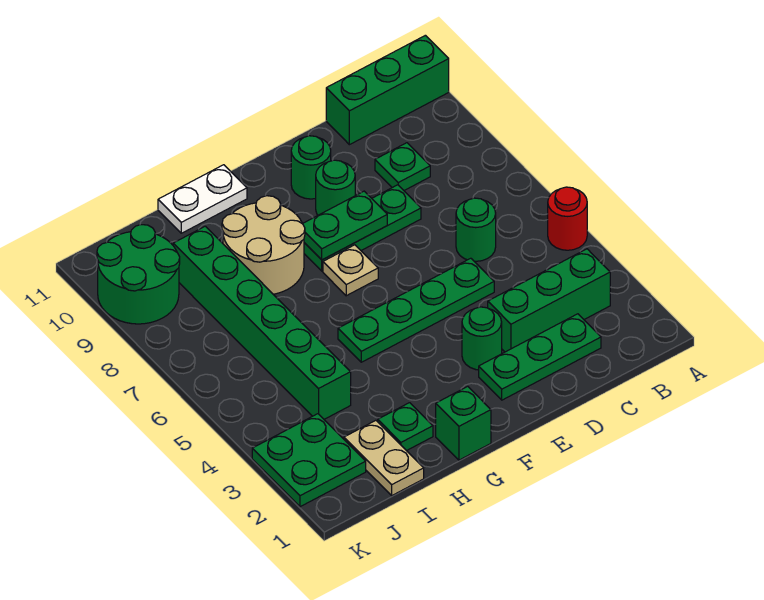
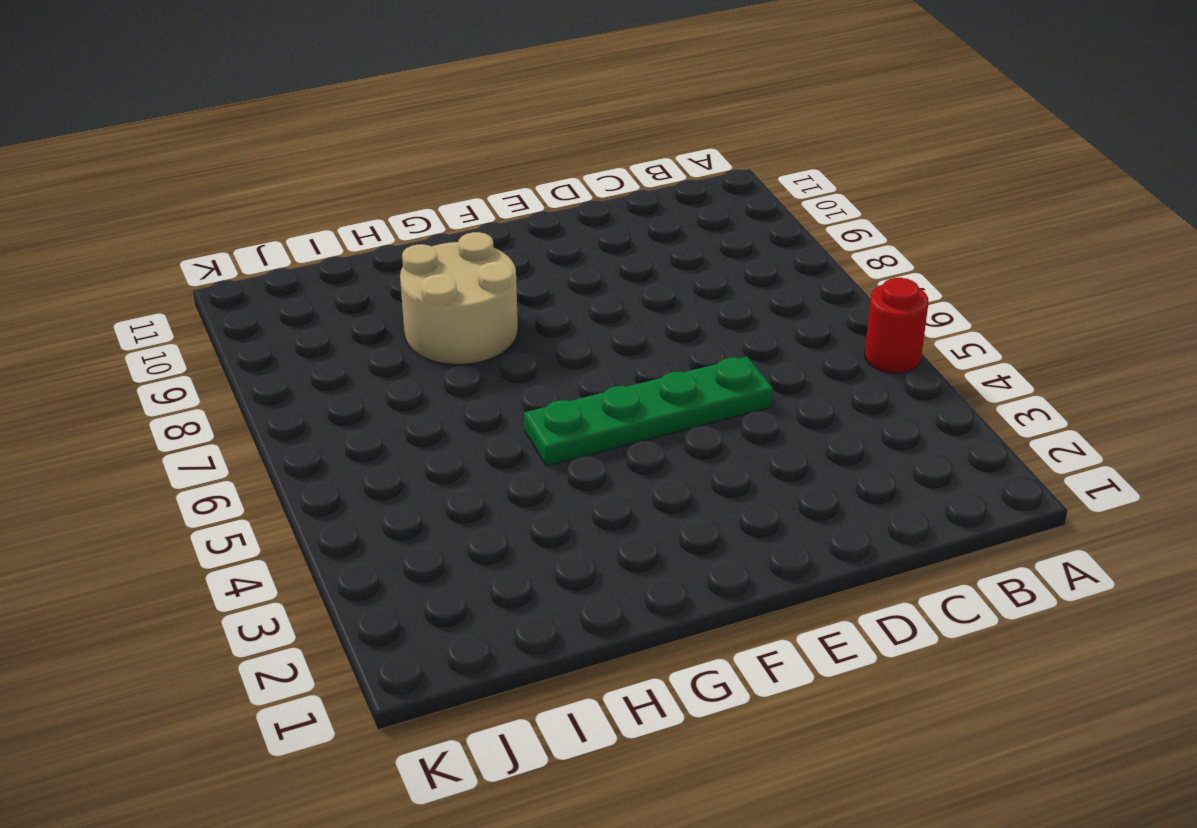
none -> green brick A11:C11 level 1
none -> green brick B3:D3 level 1
none -> green plate C2:E2 level 1

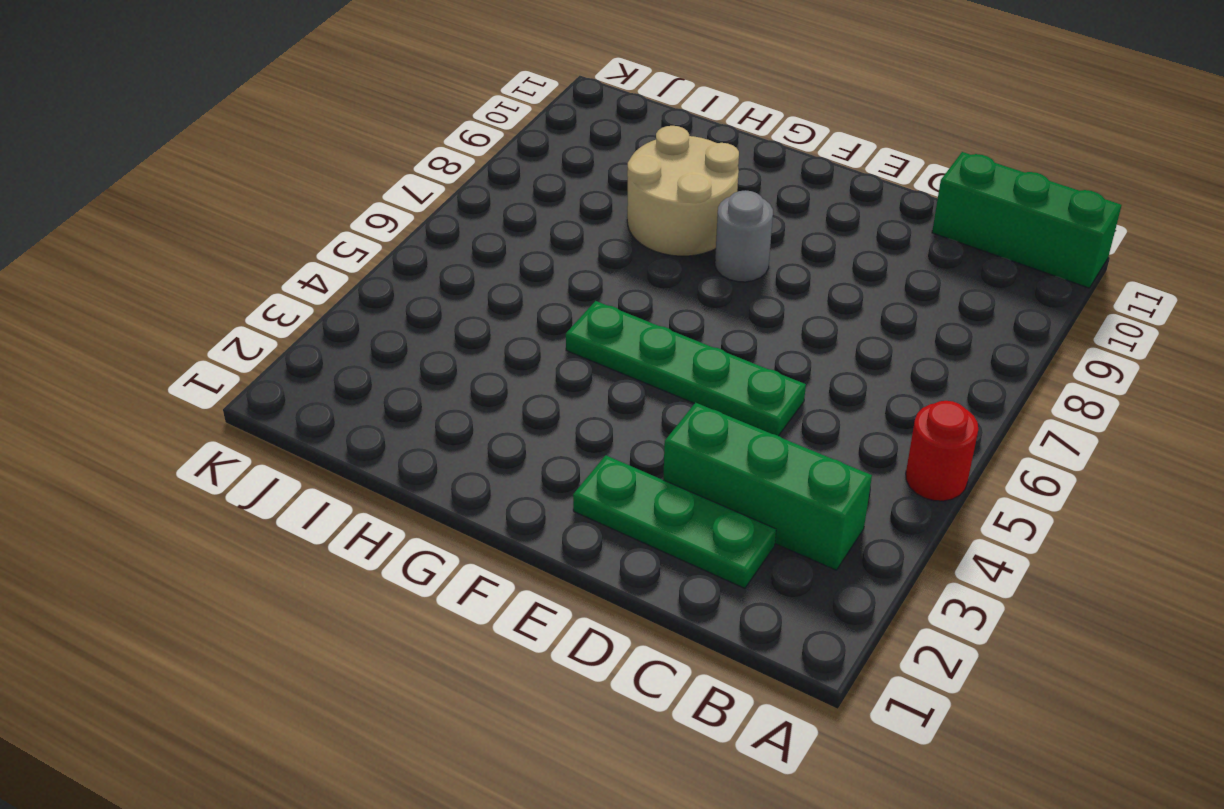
grey round brick F8 level 1 -> green plate D8:F8 level 1
none -> green round brick C6 level 1
none -> green plate C9 level 1
none -> green round brick E3 level 1

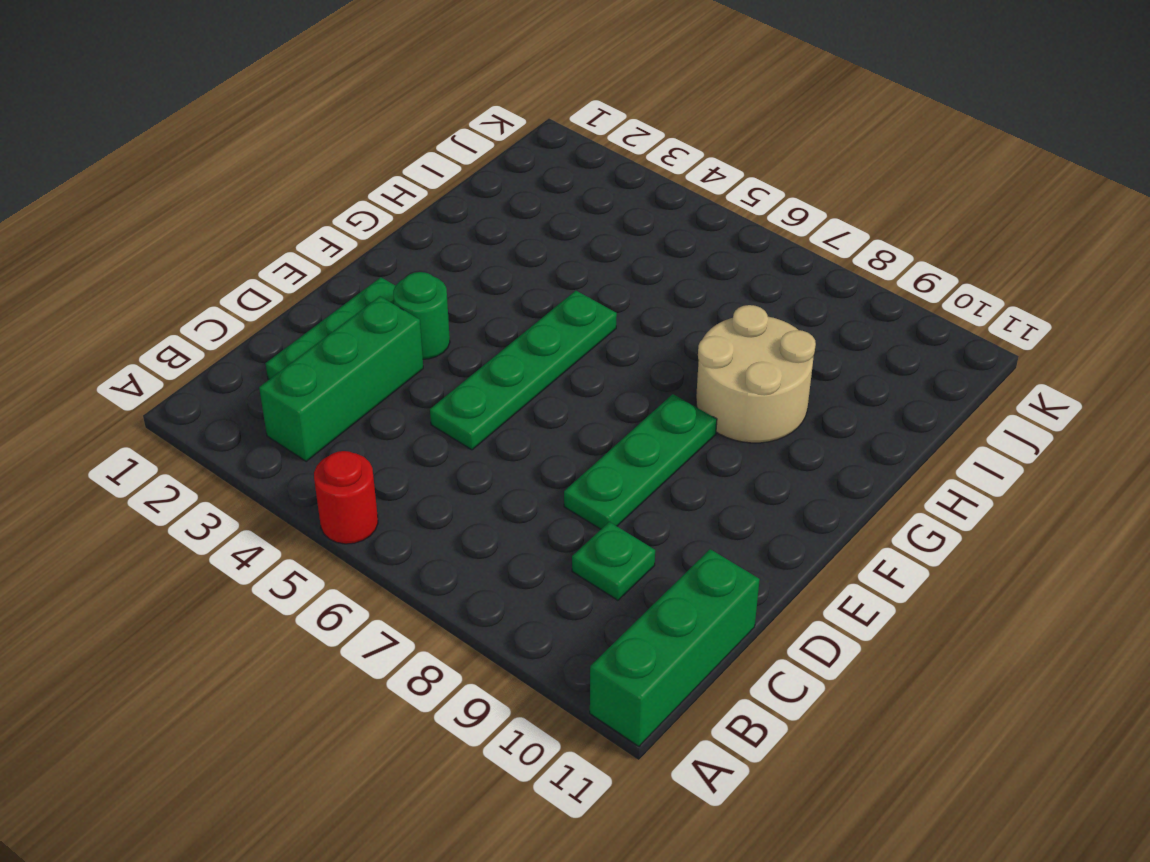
none -> green round brick C6 level 1
none -> green round brick E9 level 1
none -> green round brick E10 level 1

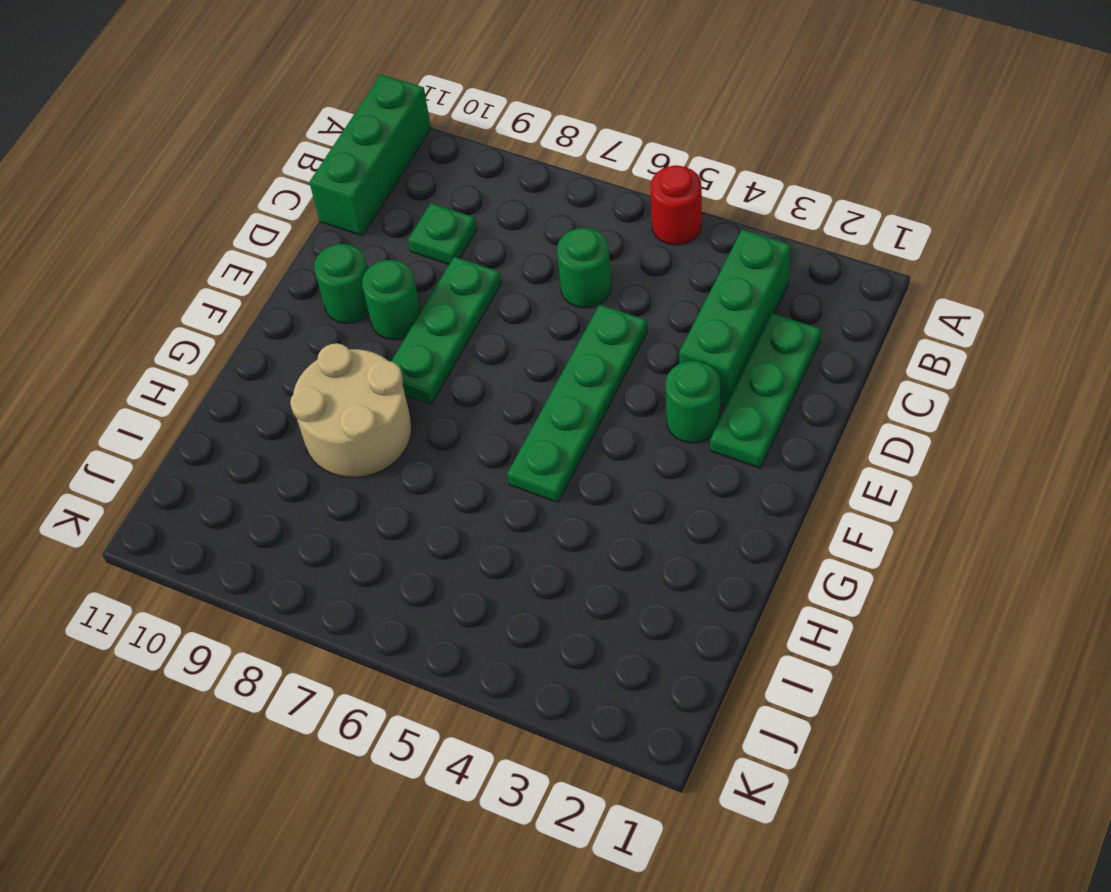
none -> tan plate F7 level 1
none -> green brick G1 level 1
none -> white plate G11:H11 level 1

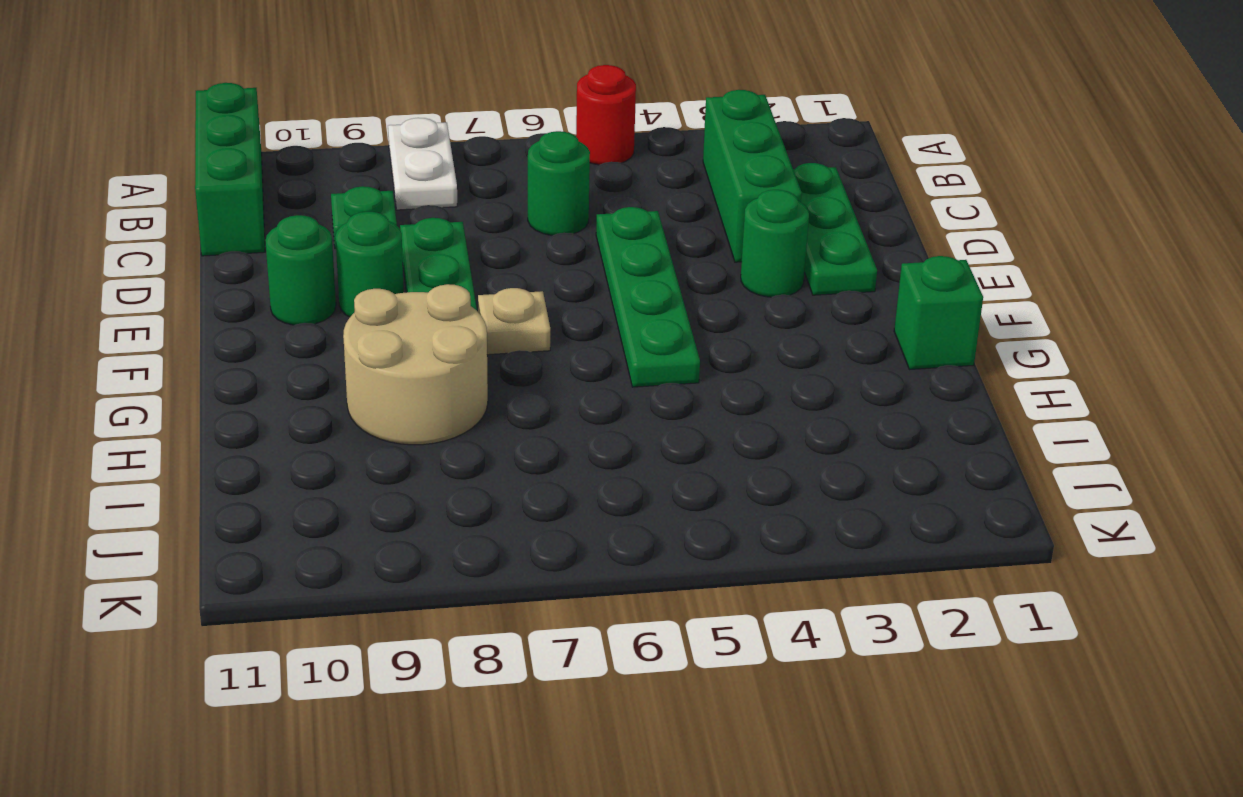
white plate A8:B8 level 1 -> white plate G11:H11 level 1
none -> green plate H2 level 1
none -> tan plate I1:I2 level 1
none -> green brick I4:I9 level 1

